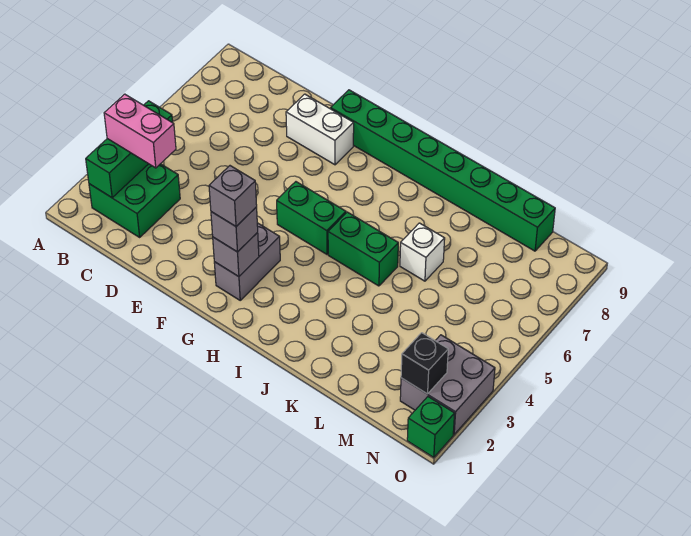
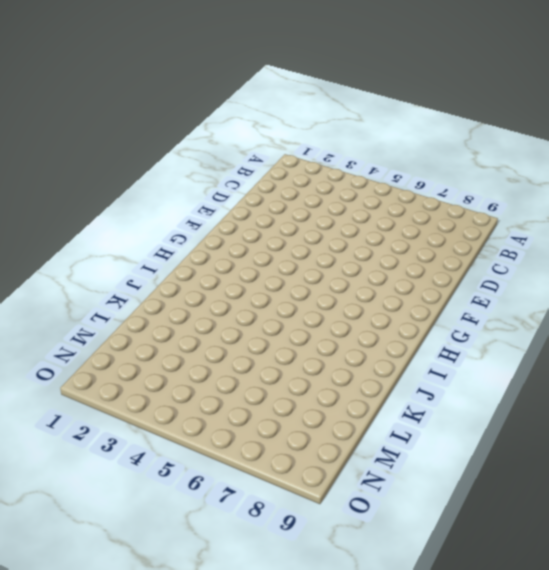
none -> green brick B2:C3 level 1
none -> white brick E8:F8 level 1
none -> green brick F9:M9 level 1

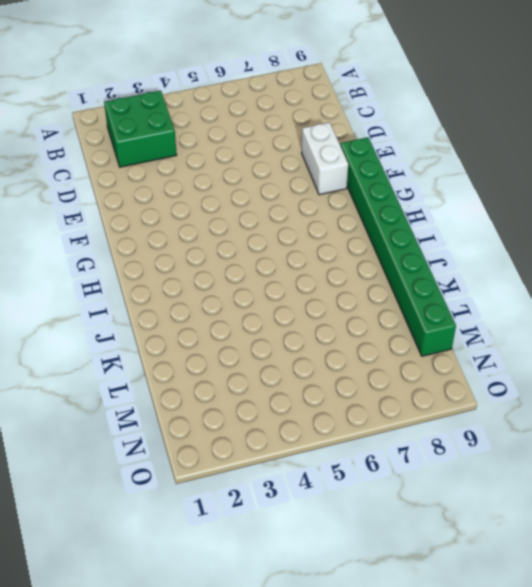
none -> grey brick G2:G3 level 1
none -> green brick G5:H5 level 1
none -> green brick I5:J5 level 1

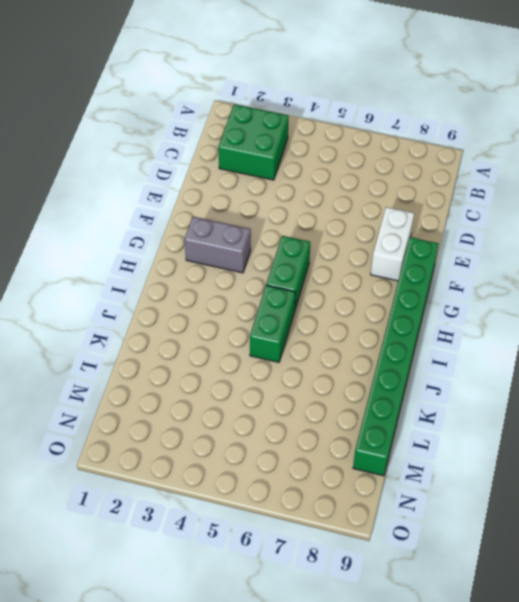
none -> white brick K6 level 1
none -> grey brick N2:O3 level 1
none -> green brick O1 level 1

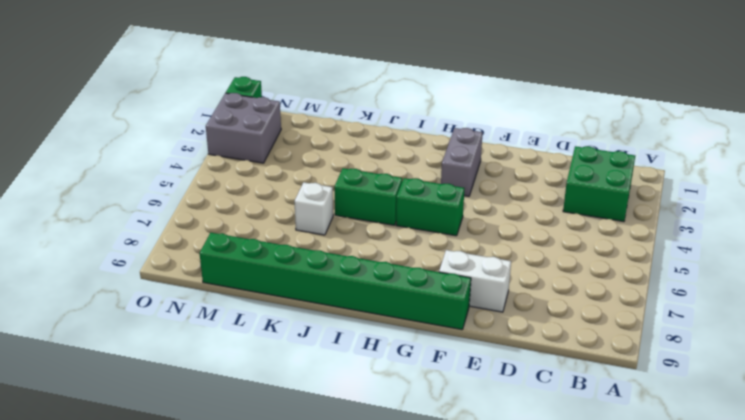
none -> green brick B2:B4 level 2
none -> grey brick G2 level 2
none -> black brick N2 level 2

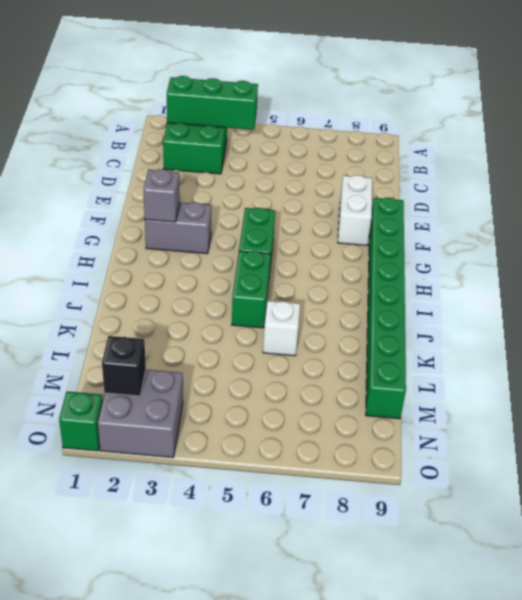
none -> pink brick B3:C3 level 3
none -> grey brick G2 level 3
none -> grey brick G2 level 4

